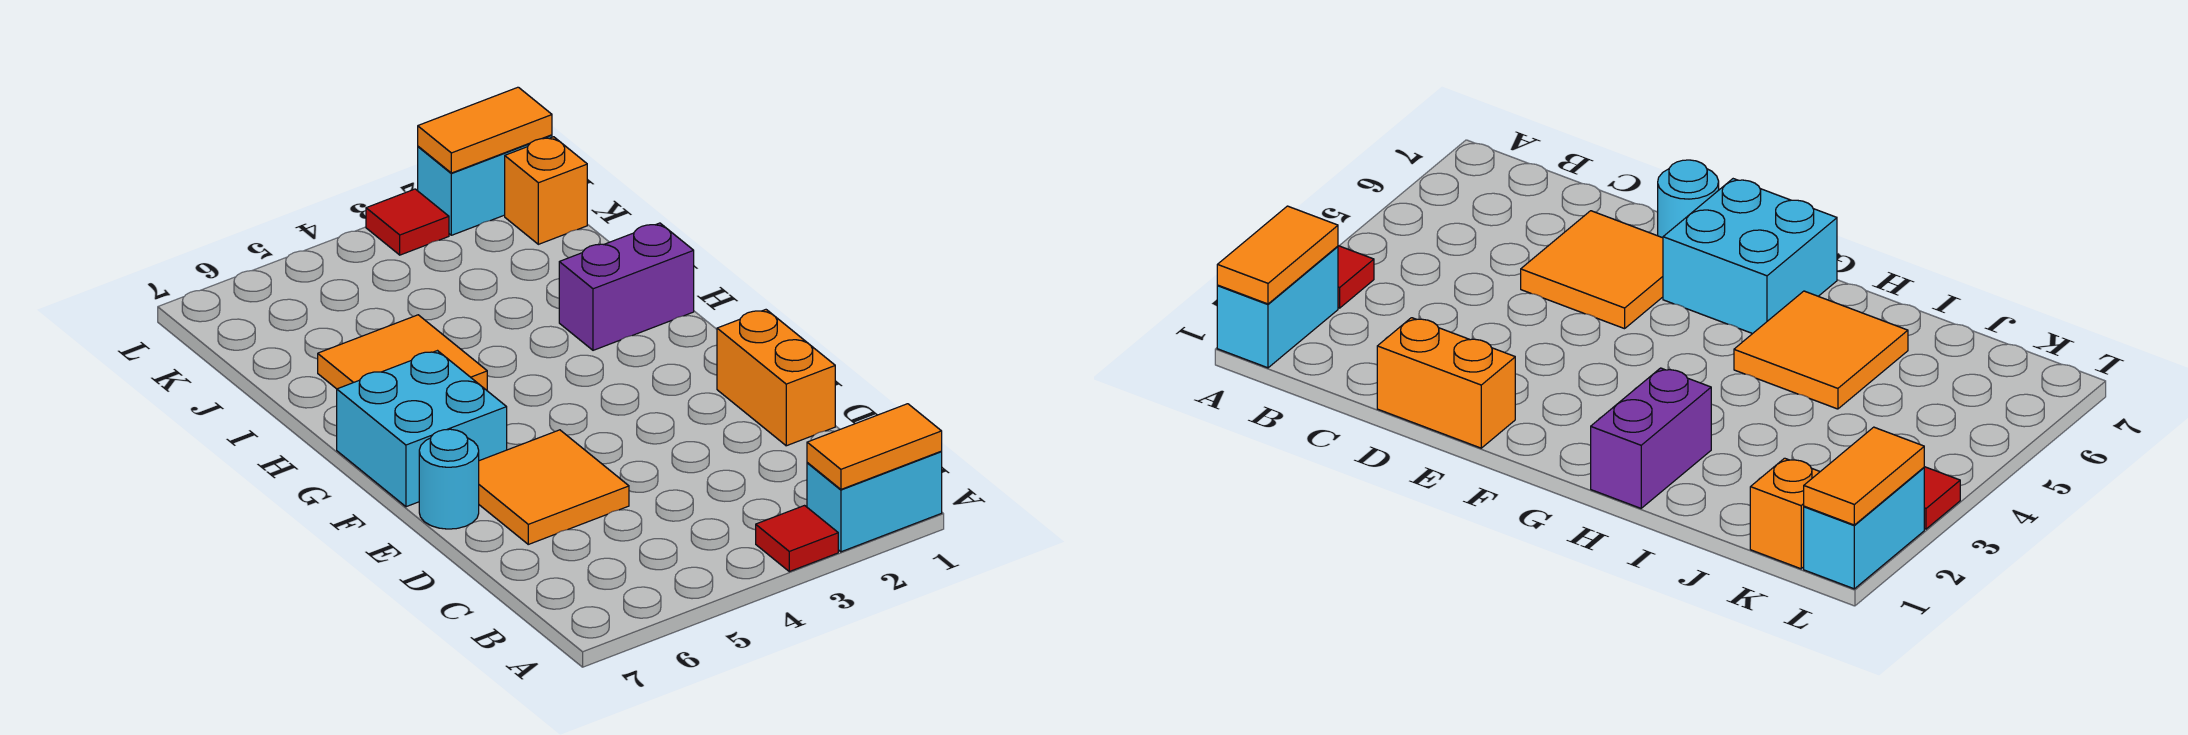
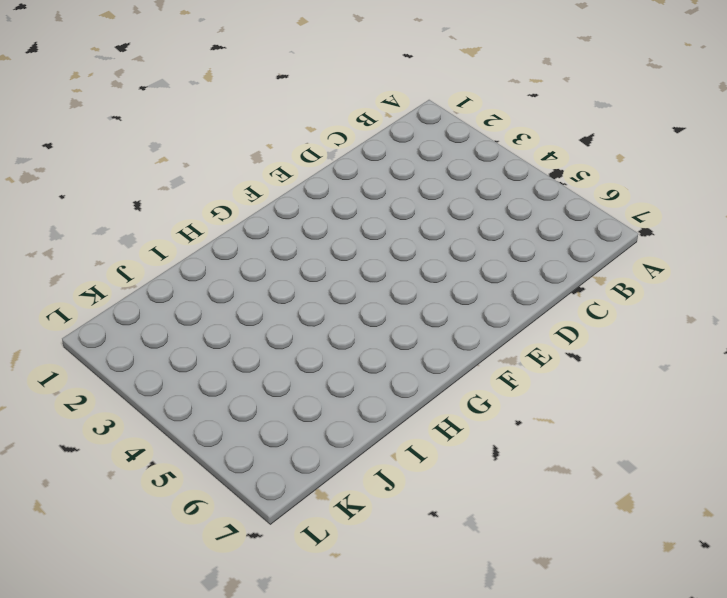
none -> cyan brick A1:A2 level 1
none -> red tile A3 level 1
none -> orange brick D1:E1 level 1

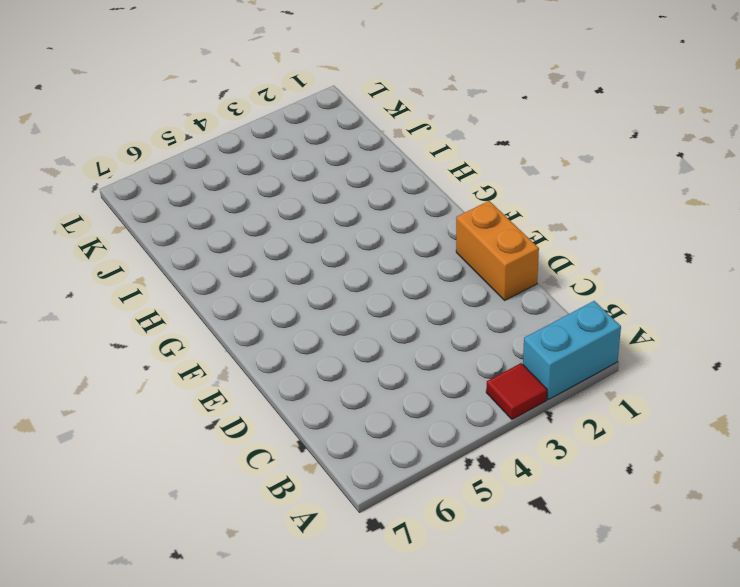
none -> orange tile D5:E6 level 1
none -> cyan round brick E7 level 1
none -> cyan brick F6:G7 level 1

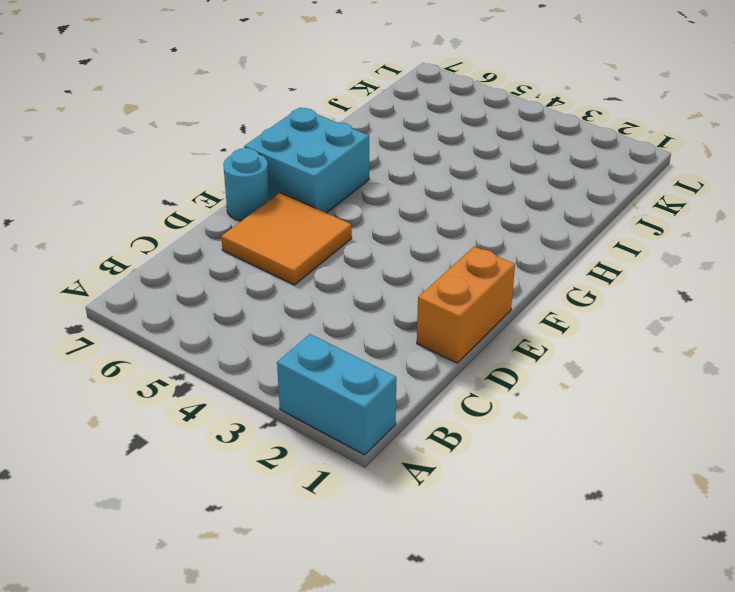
none -> red tile A3 level 1
none -> purple brick H1:H2 level 1
none -> orange tile H5:I6 level 1

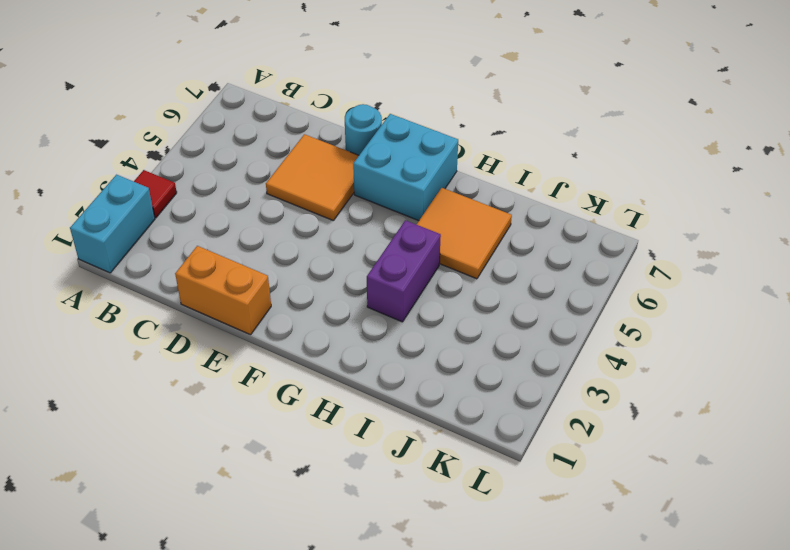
purple brick H3:H4 level 1 -> purple brick H1:H2 level 1
none -> orange brick K1 level 1
none -> cyan brick L1:L2 level 1
none -> red tile L3 level 1

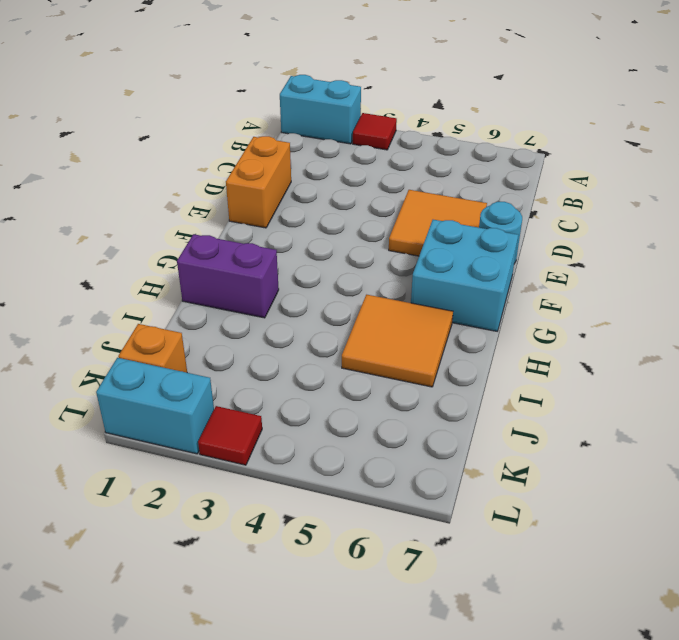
none -> orange tile A1:A2 level 2
none -> orange tile L1:L2 level 2

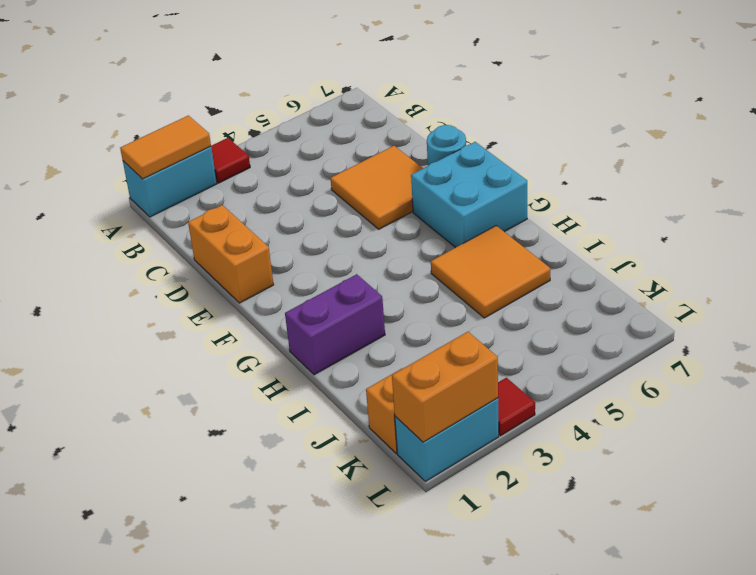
orange brick L1:L2 level 2 -> orange tile L1:L2 level 2

